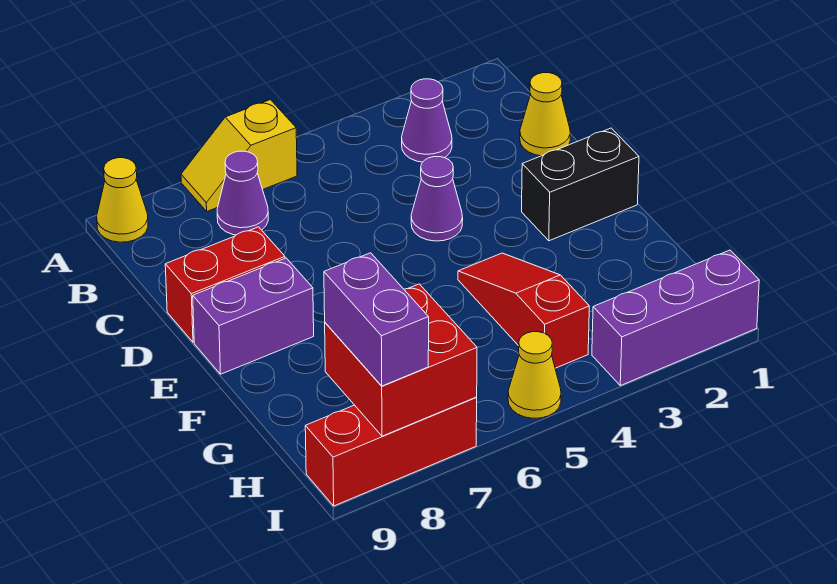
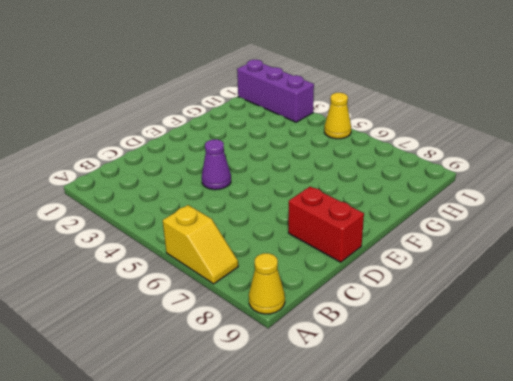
none -> purple cone B3 level 1
none -> purple cone B7 level 1
none -> yellow cone C1 level 1

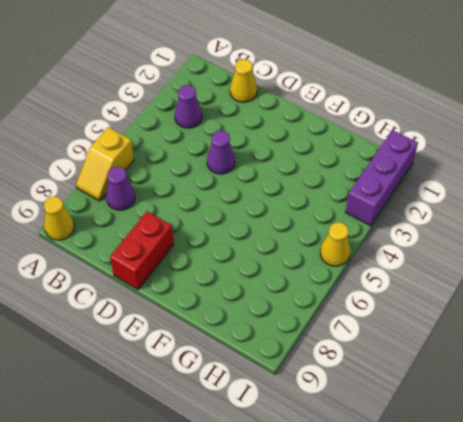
none -> black brick E1:E2 level 1
none -> purple brick E8:E9 level 1
none -> red slope F4:H4 level 1 top H

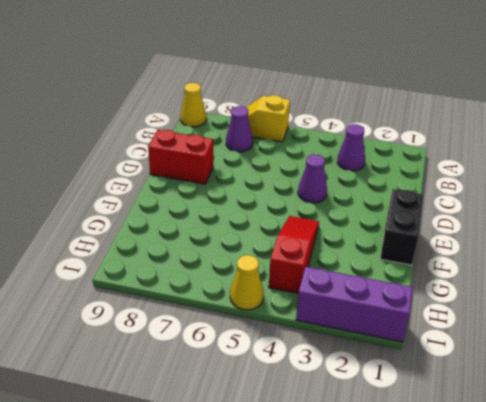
black brick E1:F1 level 1 -> black brick E1:E2 level 1
none -> yellow cone C1 level 1
none -> purple brick E8:E9 level 1
none -> red brick I7:I9 level 1

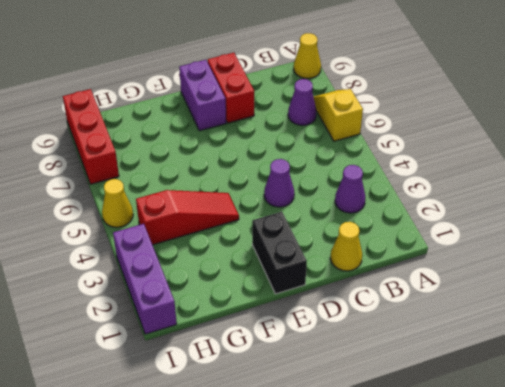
none -> red brick H7:I8 level 2
none -> purple brick H8:I8 level 3

